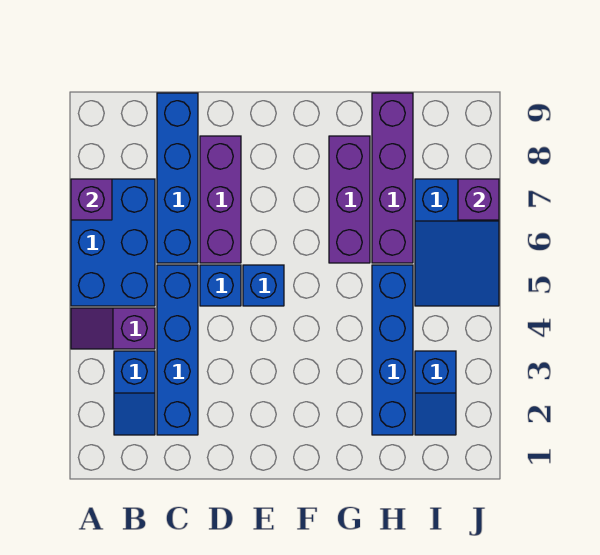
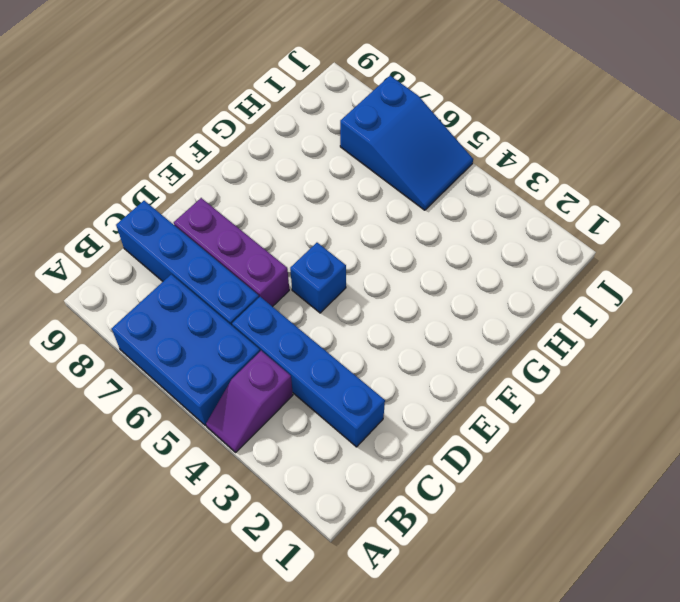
none -> blue slope B2:B3 level 1 top 3
none -> blue brick D5 level 1
none -> purple brick G6:G8 level 1

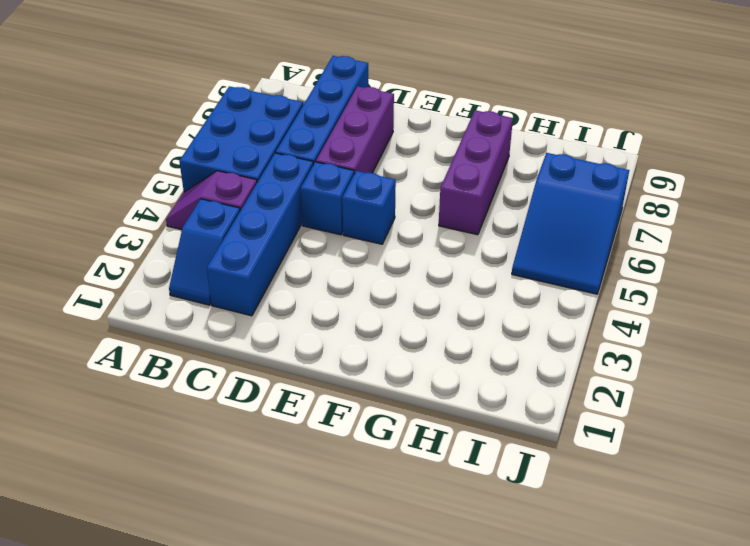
none -> blue brick H2:H5 level 1
none -> purple brick H6:H9 level 1
none -> blue slope I2:I3 level 1 top 3

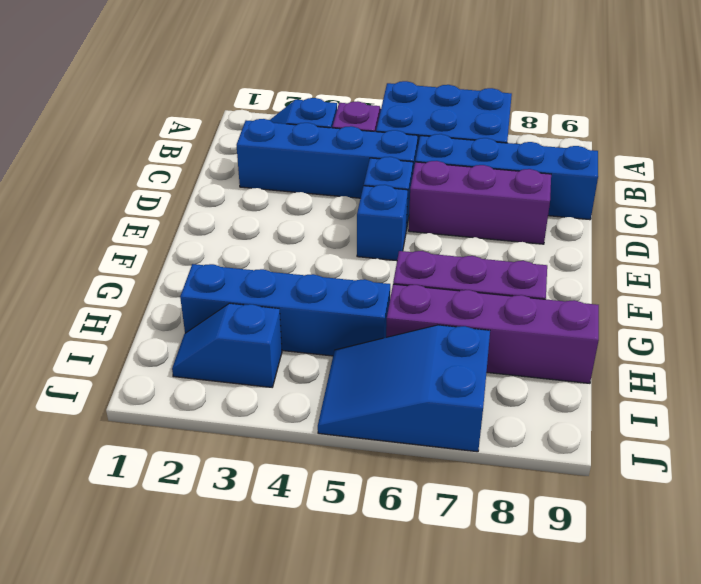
none -> purple brick A7 level 2
none -> purple brick J7 level 2

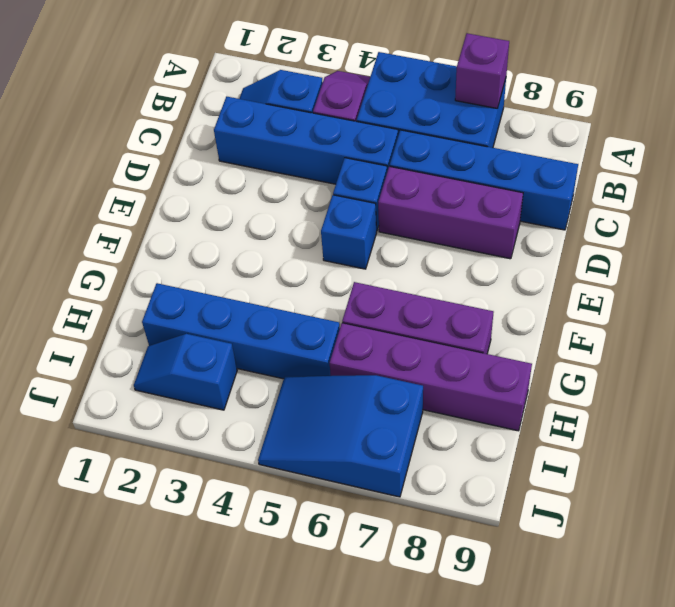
none -> purple brick J7 level 2

